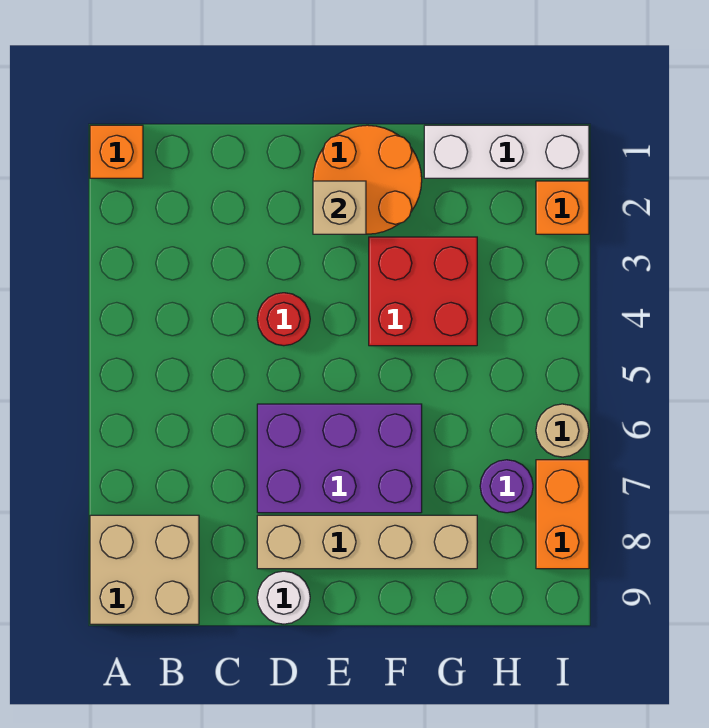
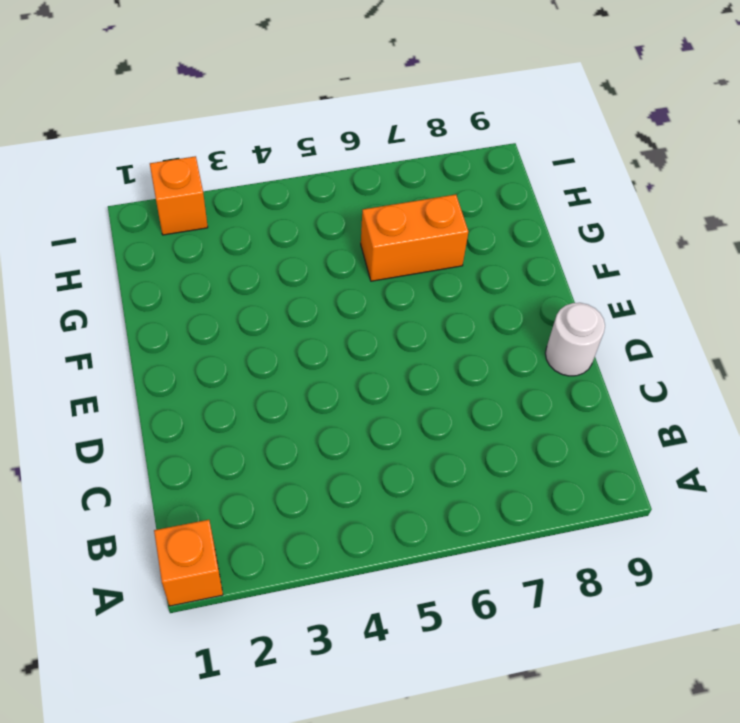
orange brick G6:G7 level 1 -> orange brick I7:I8 level 1
none -> tan brick A8:B9 level 1
none -> red round brick D4 level 1
none -> purple brick D6:F7 level 1

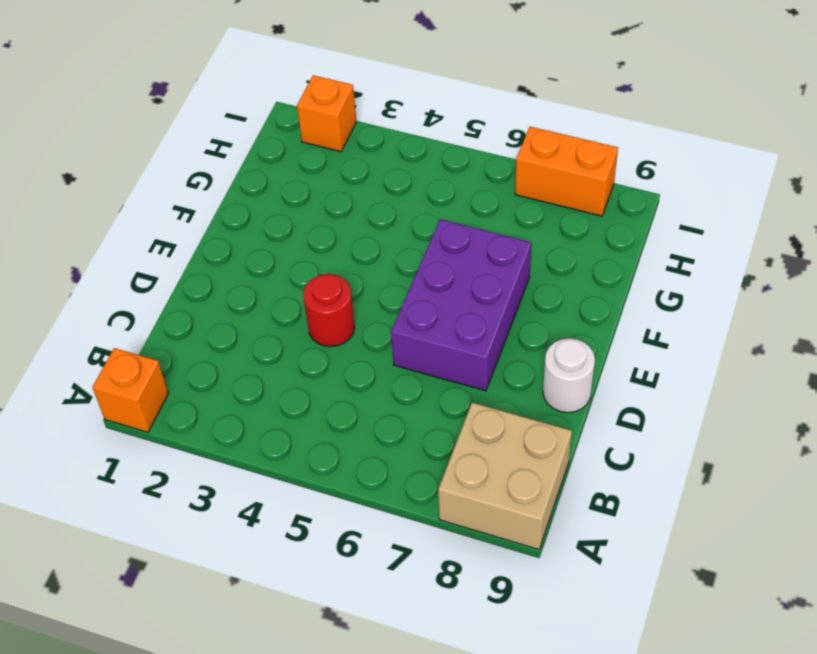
none -> tan brick D8:G8 level 1
none -> orange round brick E1:F2 level 1
none -> red brick F3:G4 level 1

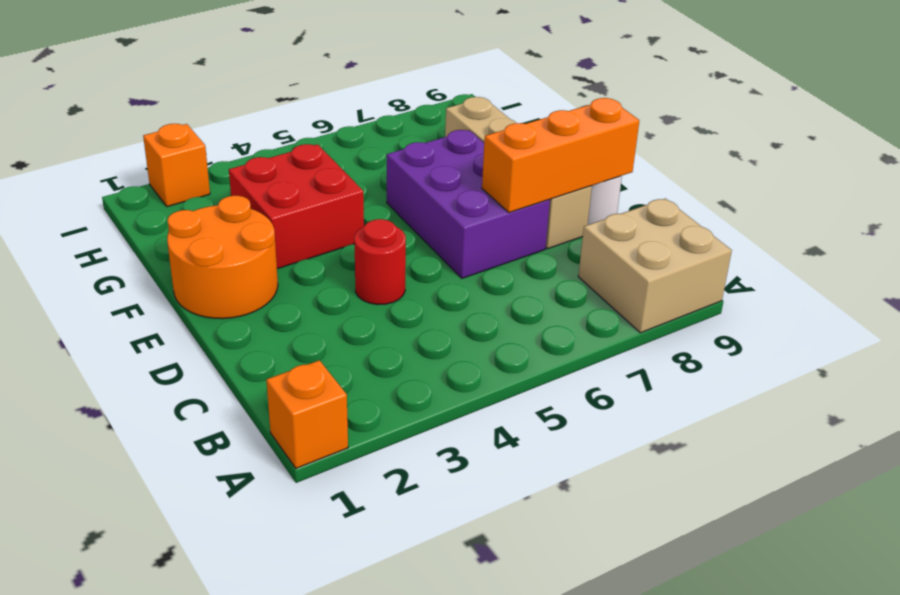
orange brick D7:D9 level 2 -> none
none -> white brick G1:I1 level 1
none -> purple round brick H7 level 1
none -> tan round brick I6 level 1

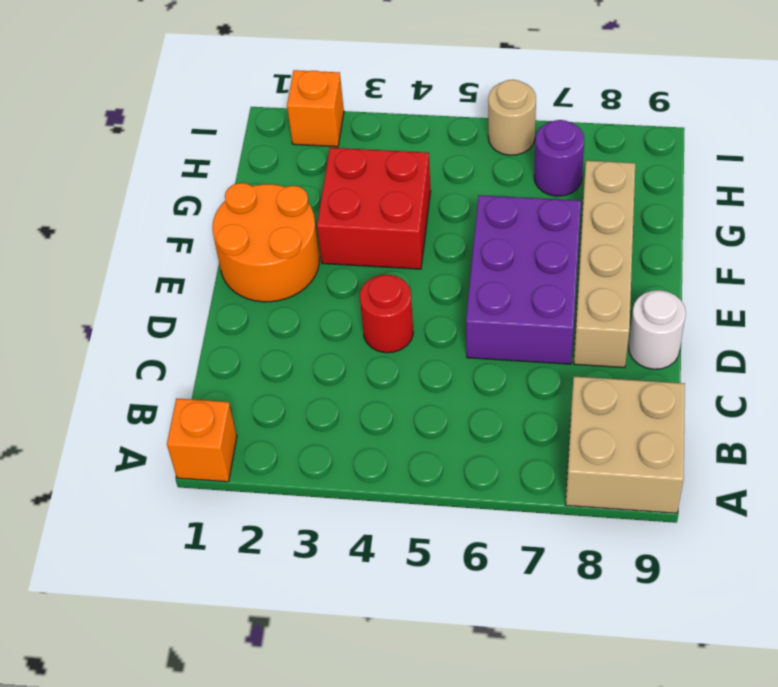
none -> white brick G1:I1 level 1
none -> orange brick I7:I8 level 1
none -> tan brick E2 level 2

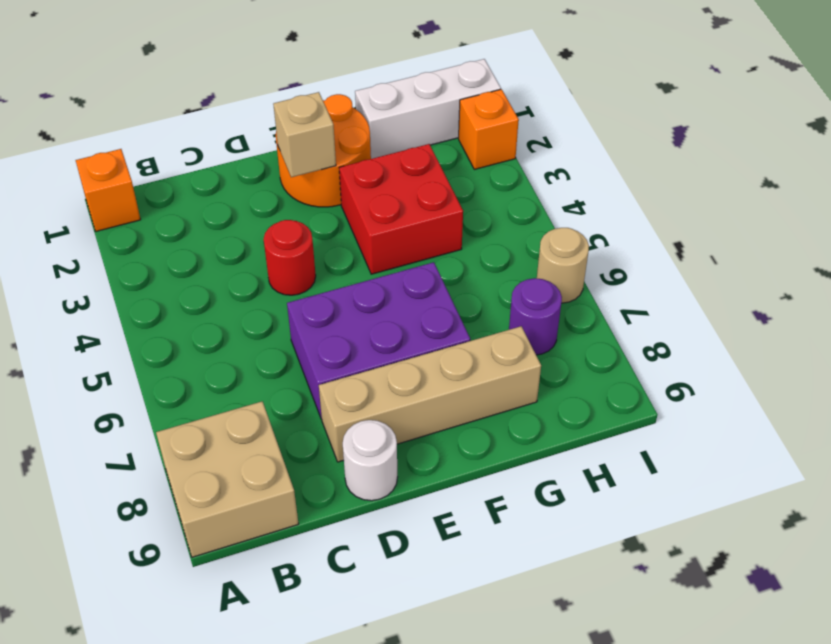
none -> orange brick I7:I8 level 1

